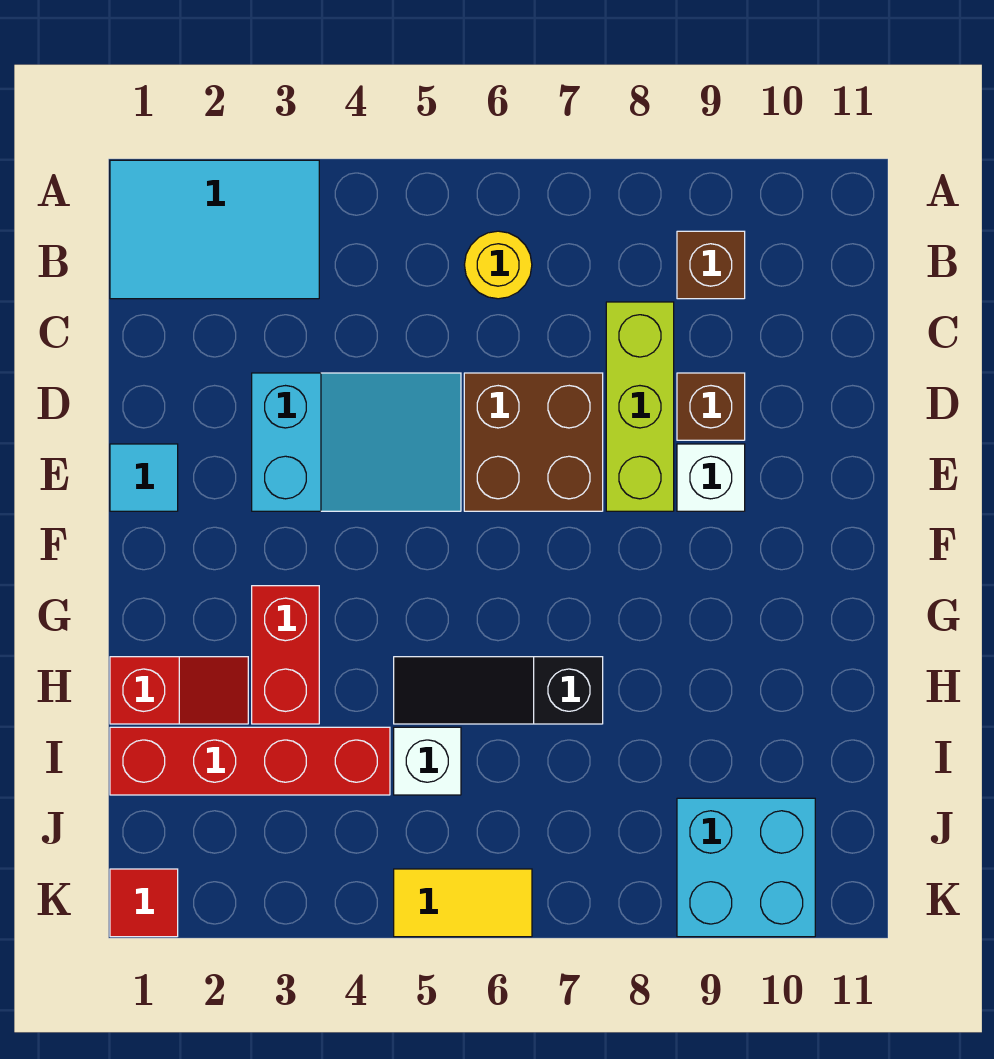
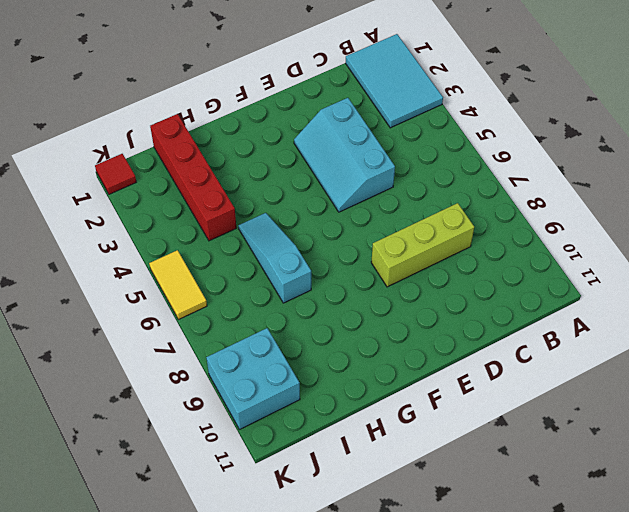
cyan slope D3:E5 level 1 top D -> cyan slope D3:E5 level 1 top 3
cyan slope H5:H7 level 1 top 7 -> black slope H5:H7 level 1 top 7
none -> yellow round brick B6 level 1
none -> brown brick B9 level 1
none -> brown brick D6:E7 level 1

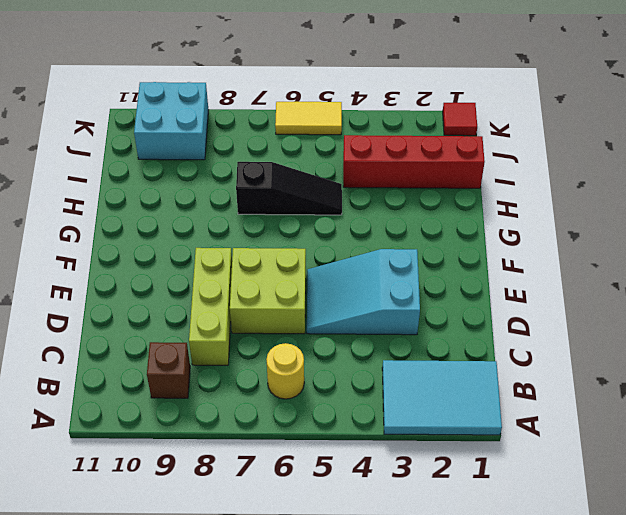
lime brick D6:E7 level 1 -> brown brick D6:E7 level 1
none -> brown brick D9 level 1
none -> cyan tile E1 level 1
none -> white brick E9 level 1

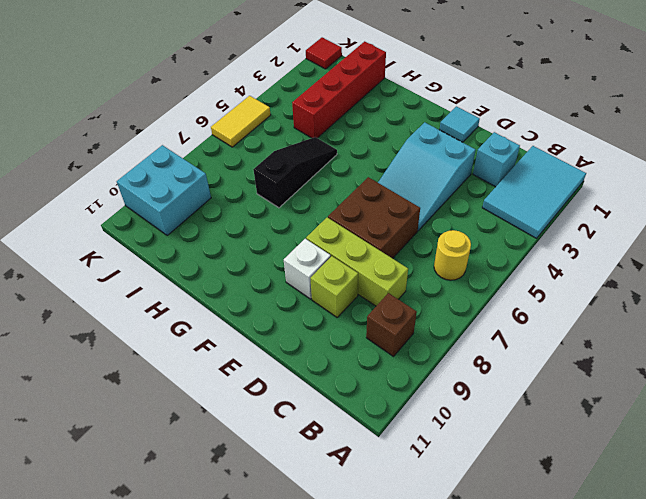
cyan brick C2 level 1 -> none
lime brick D9 level 1 -> brown brick D9 level 1
none -> red brick G3:H3 level 1
none -> red slope H1:H2 level 1 top 1
none -> white brick I5 level 1

